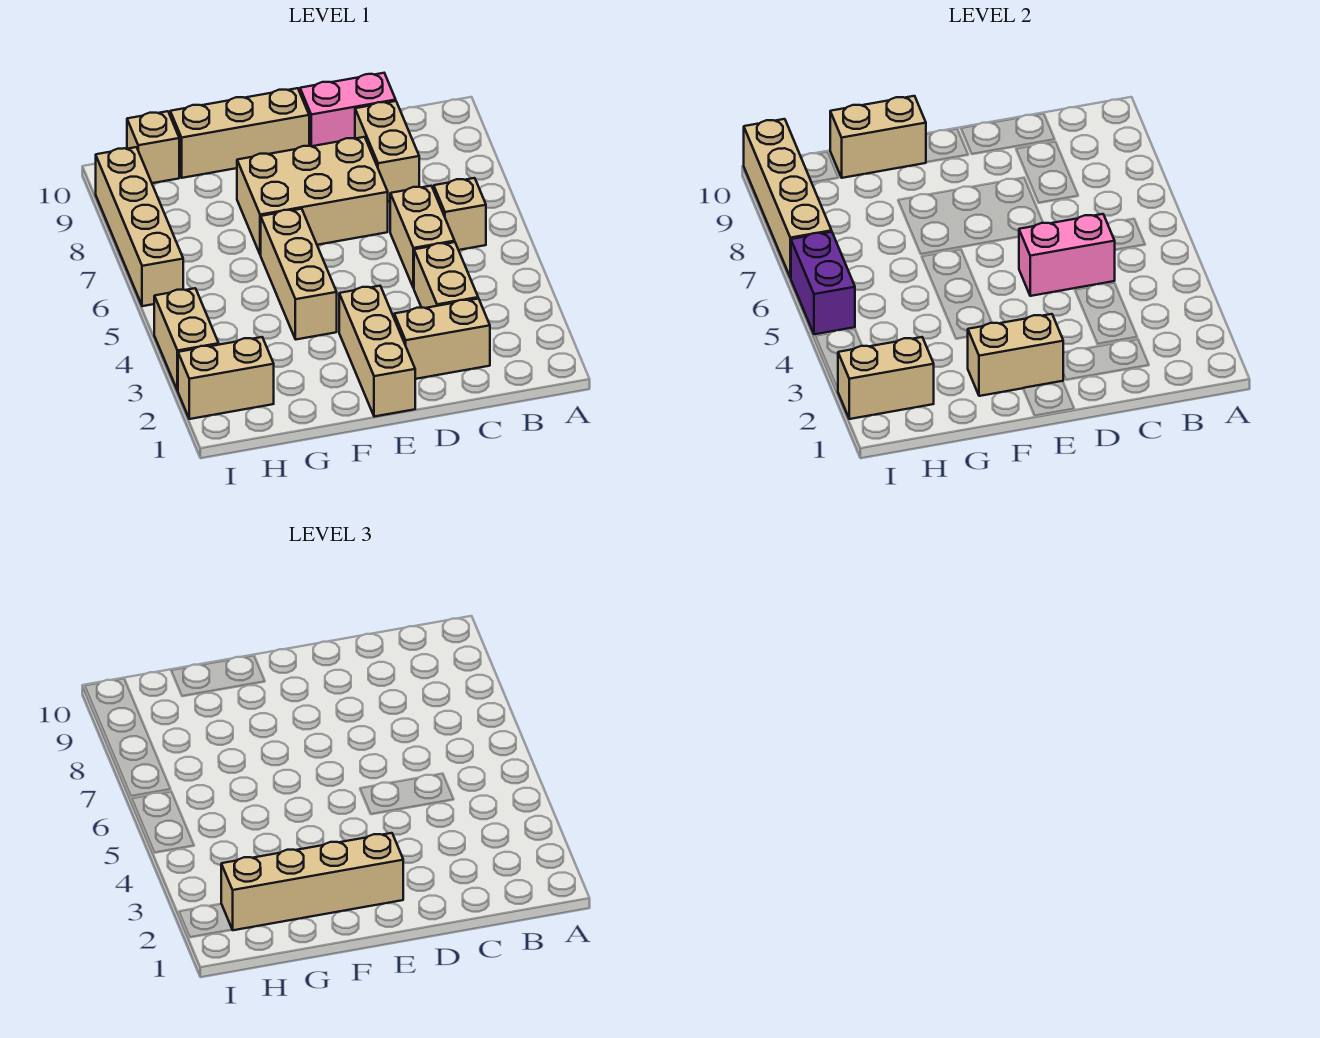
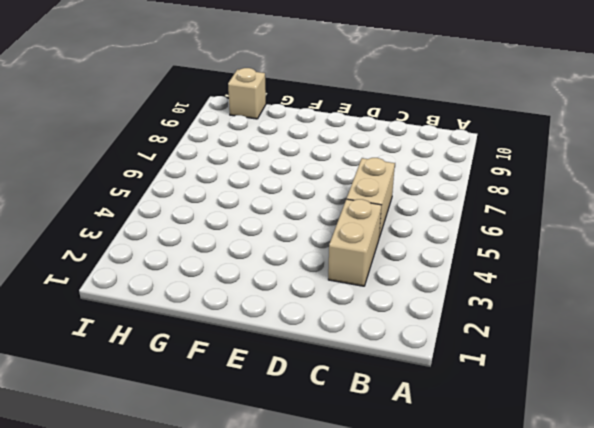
none -> tan brick B6 level 1
none -> tan brick C2:D2 level 1
none -> tan brick C8:C9 level 1

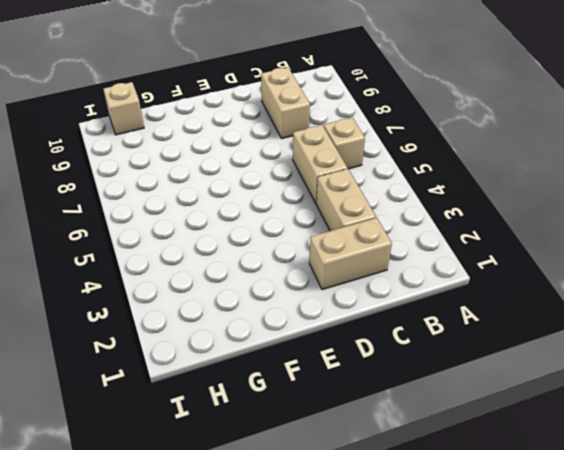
none -> pink brick C10:D10 level 1
none -> tan brick D7:F8 level 1
none -> tan brick E1:E3 level 1

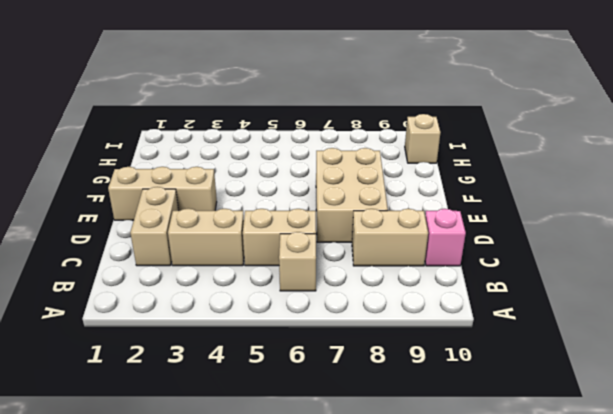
pink brick C10 level 1 -> pink brick C10:D10 level 1
none -> tan brick E10:G10 level 1
none -> tan brick F4:F6 level 1
none -> tan brick H2:I2 level 1

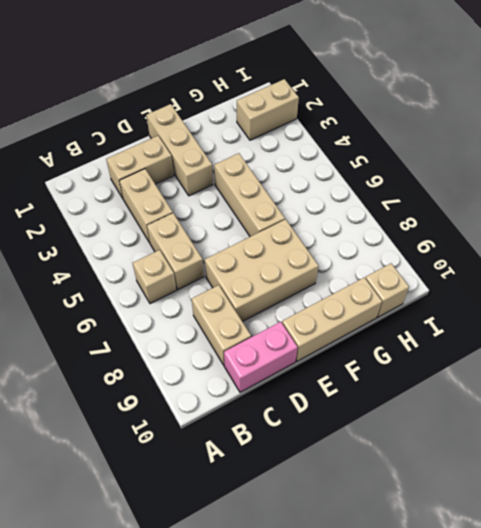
none -> tan brick I3:I4 level 1
none -> tan brick I6:I9 level 1
none -> pink brick C5:D5 level 2

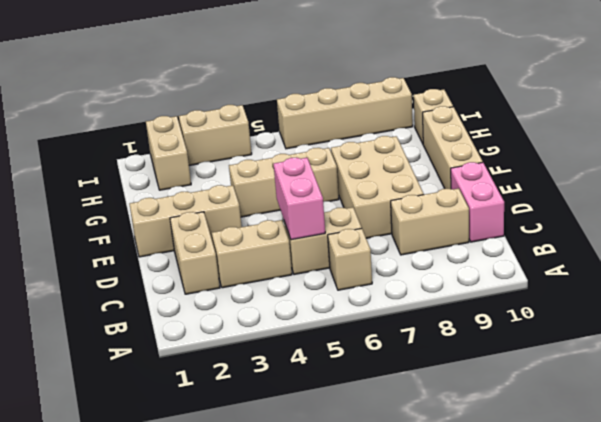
none -> tan brick E2:F2 level 2
none -> tan brick F10:G10 level 2
none -> tan brick H2:I2 level 2

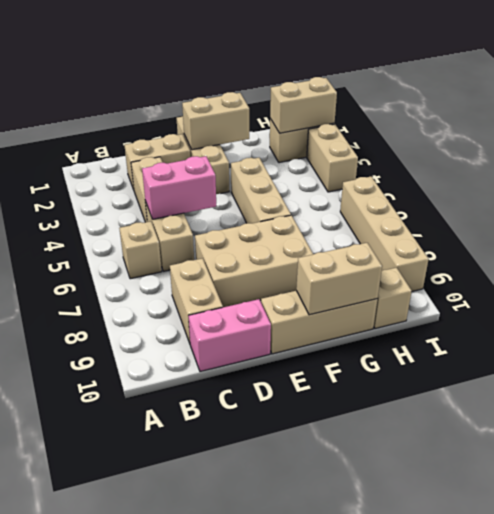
none -> purple brick I5:I6 level 2
none -> tan brick I7:I10 level 2
none -> tan brick E2:H2 level 3

